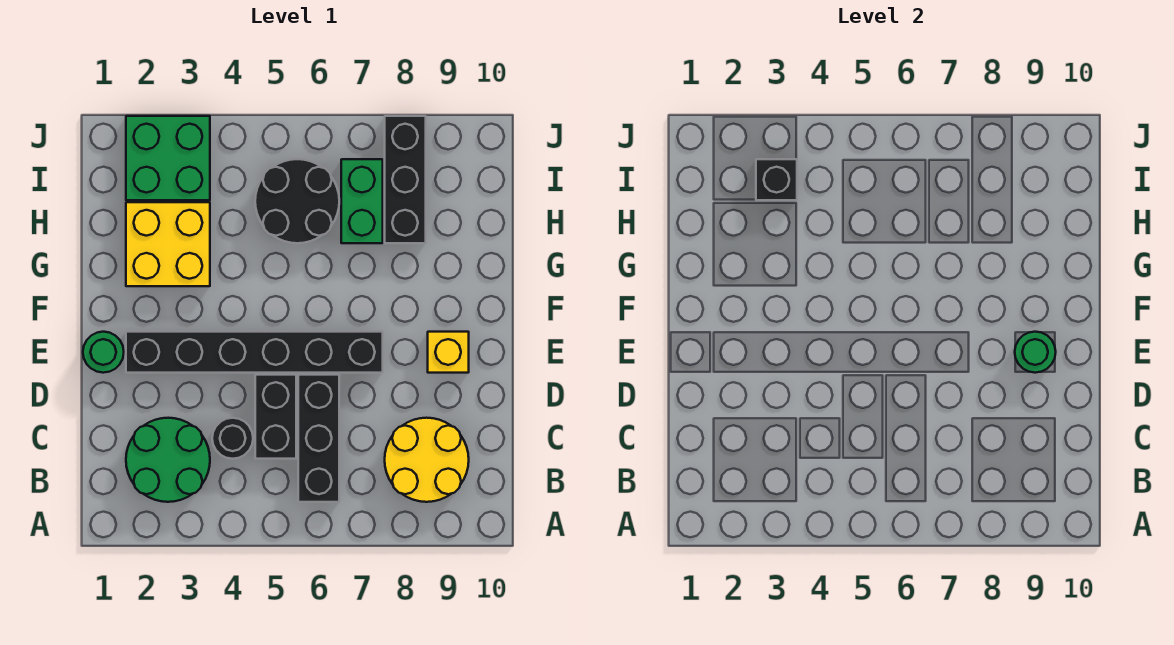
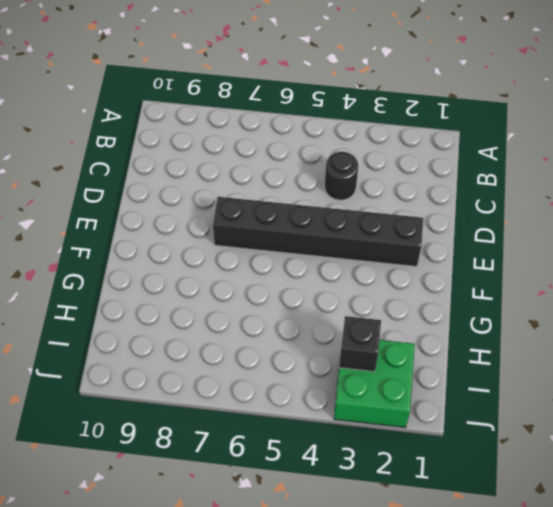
none -> green round brick B2:C3 level 1
none -> black brick B6:D6 level 1
none -> yellow round brick B8:C9 level 1

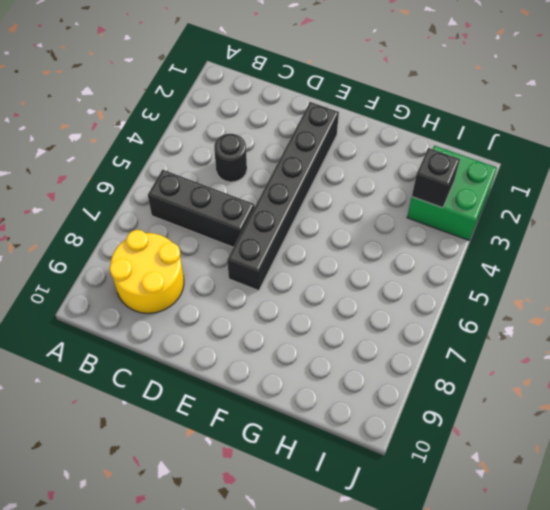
none -> green round brick B2:C3 level 1
none -> black brick C5:D5 level 1
none -> green round brick E1 level 1

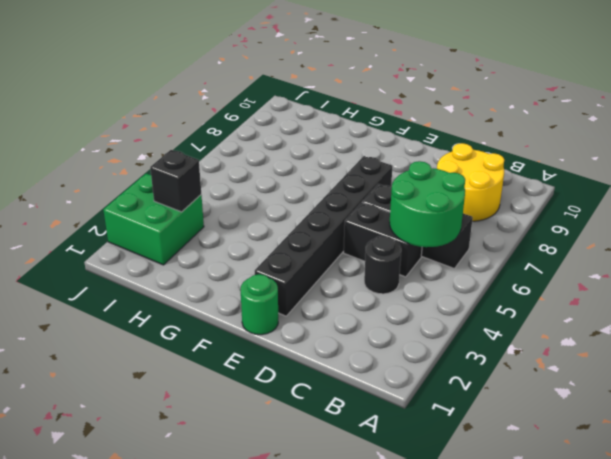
green round brick B5:C6 level 2 -> green round brick B2:C3 level 1
none -> yellow brick E9 level 1
none -> yellow brick G2:H3 level 1
none -> black round brick H5:I6 level 1

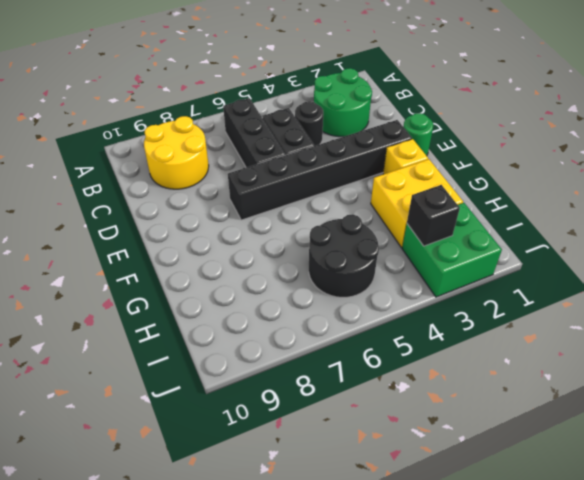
yellow brick F2 level 1 -> yellow brick E9 level 1
none -> green brick H7:I7 level 1
none -> black brick H8:J8 level 1
none -> green round brick E9 level 2

